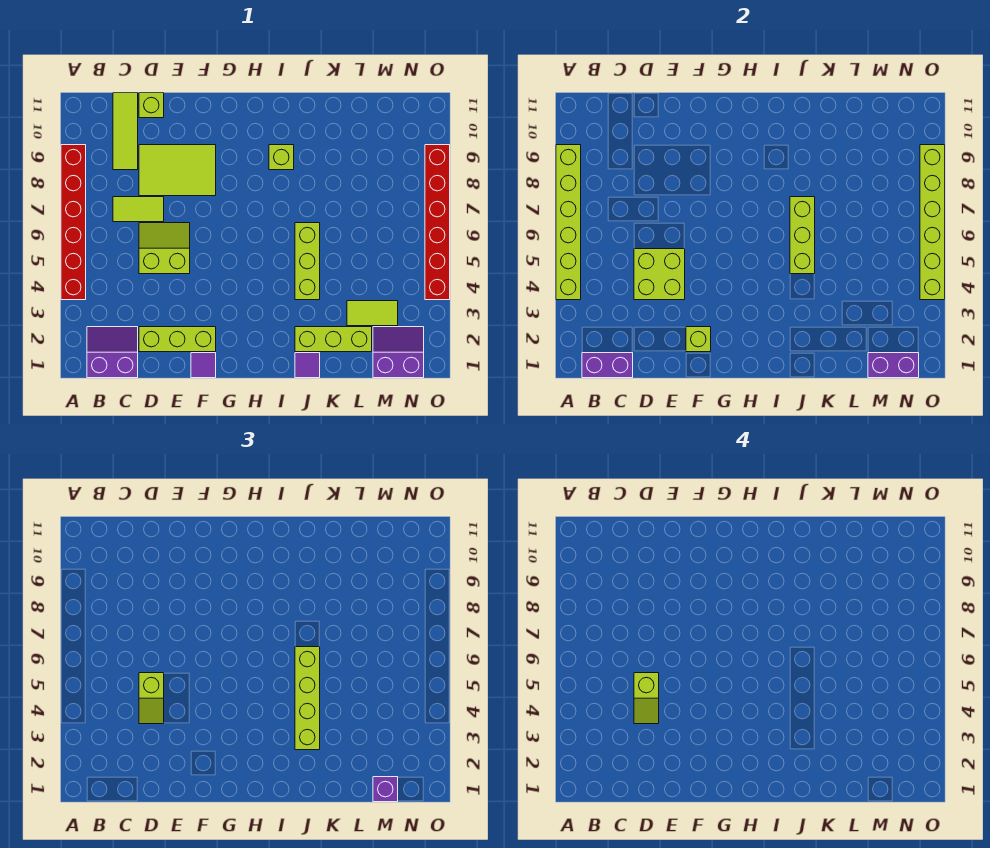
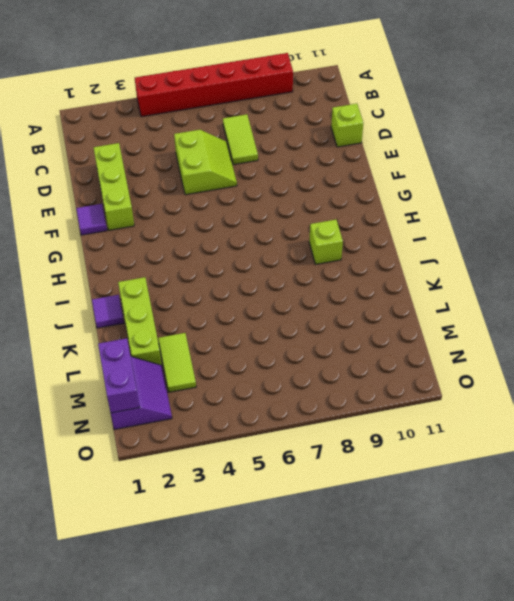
none -> purple slope B1:C2 level 1 top 1
none -> lime tile C9:C11 level 1
none -> lime tile D8:F9 level 1

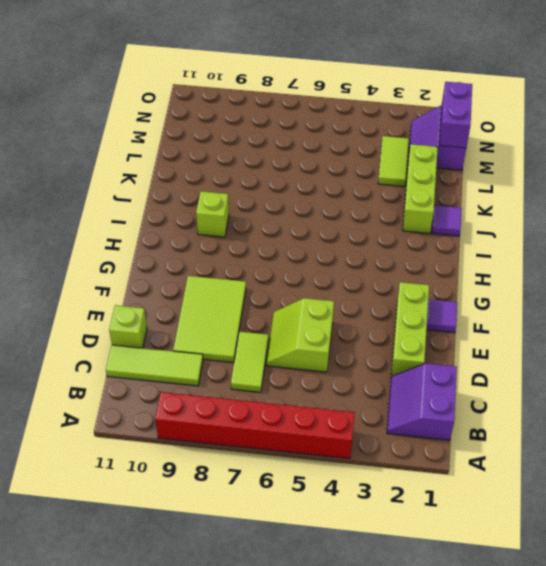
none -> lime brick J4:J6 level 1
none -> red brick O4:O9 level 1
none -> lime brick A4:A9 level 2

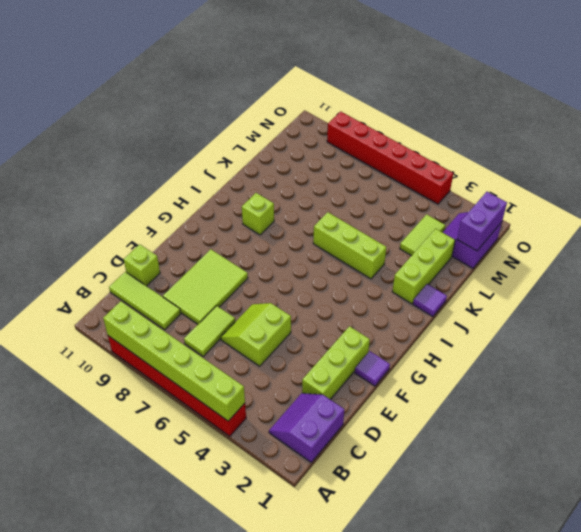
none -> purple brick B1:C1 level 2
none -> lime brick D4:E5 level 2
none -> lime brick F2 level 2

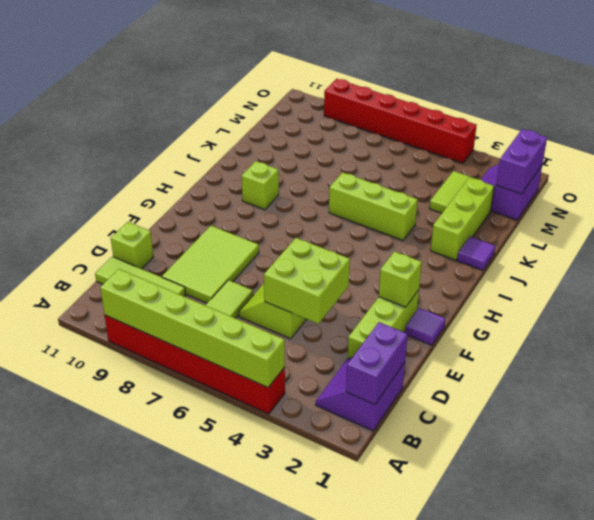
none -> lime brick J5:J7 level 2
none -> lime brick O4:O9 level 2
none -> lime slope D4:D5 level 3 top 5

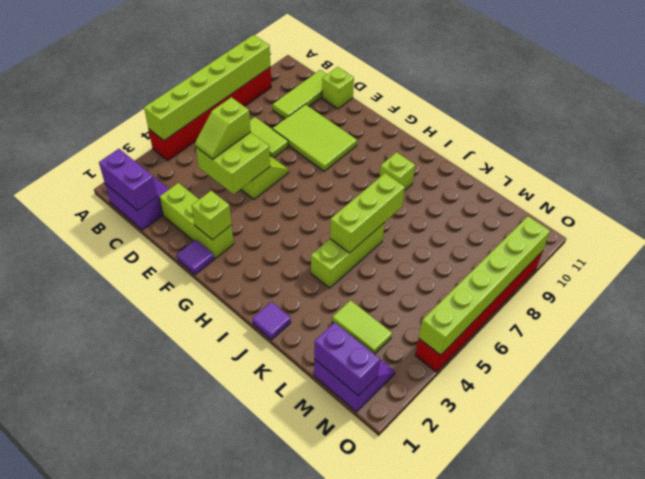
none -> lime brick J2:L2 level 1
none -> lime brick J3:J6 level 3
none -> purple brick M1 level 3

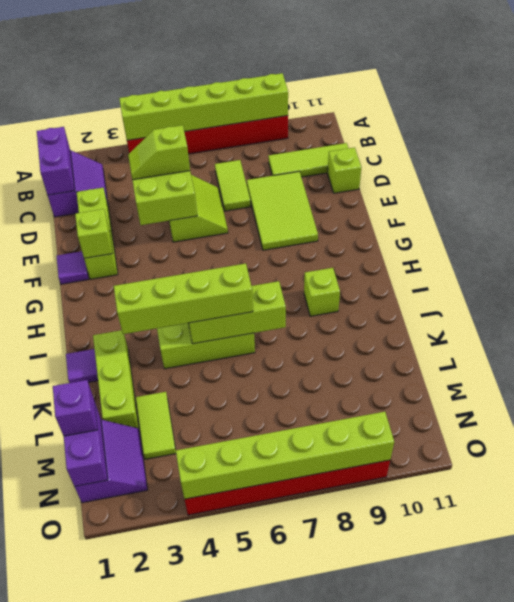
none -> lime slope D4:D5 level 4 top 5

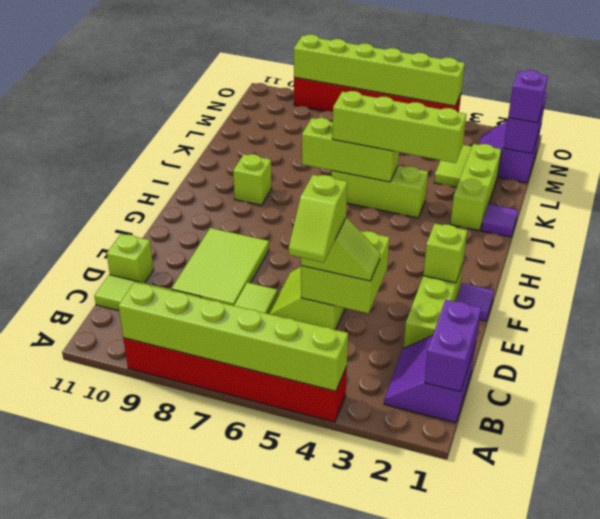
lime slope C5:D5 level 4 top D -> lime slope D4:D5 level 4 top 5

